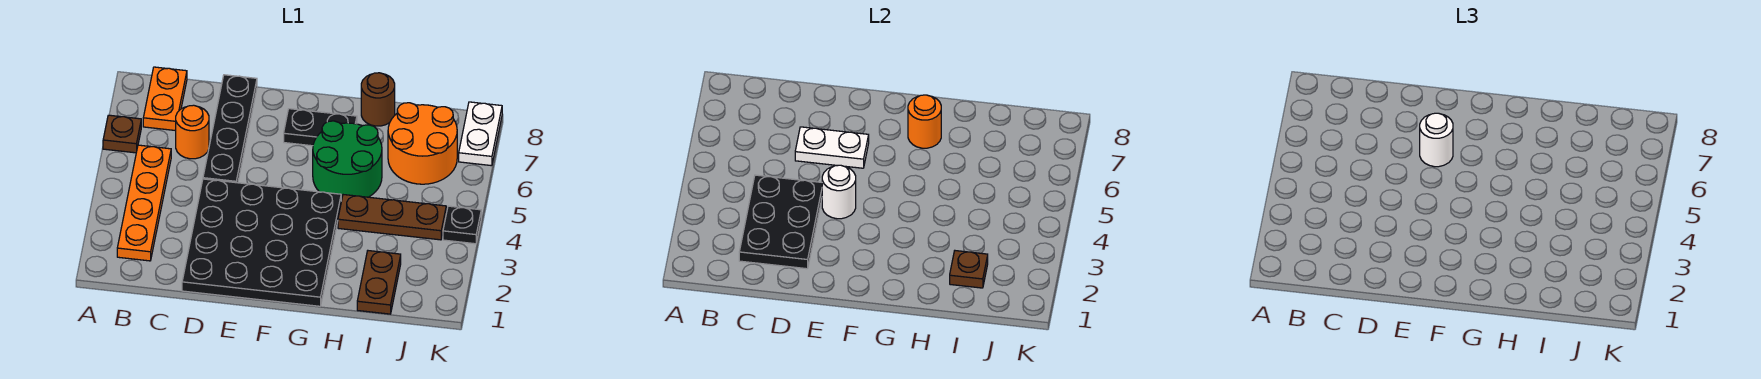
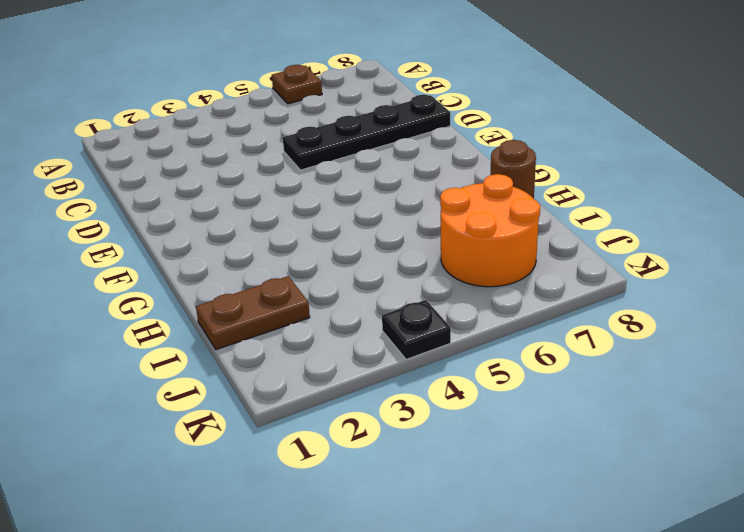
none -> orange plate B2:B5 level 1
none -> orange plate B7:B8 level 1
none -> orange round brick C6 level 1

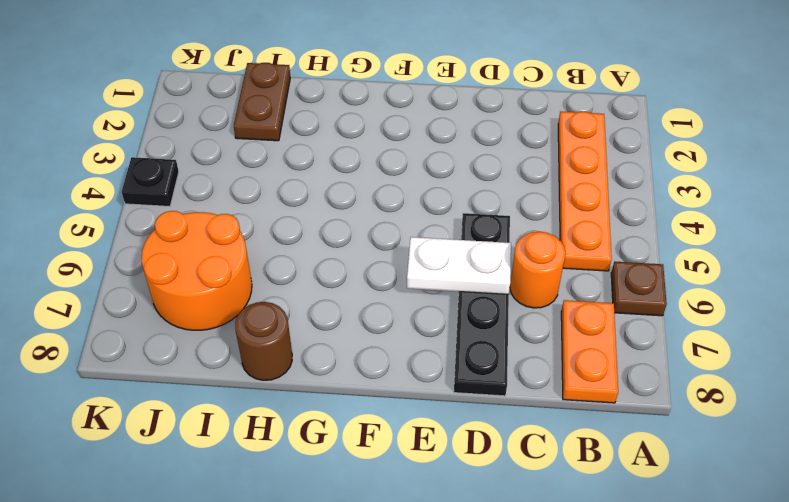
none -> black plate D1:G4 level 1
none -> black plate F7:G7 level 1
none -> green round brick G5:H6 level 1

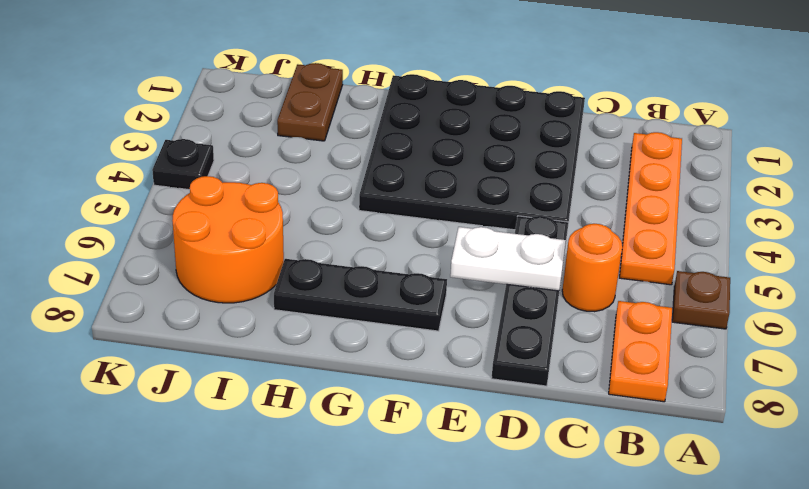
black plate F7:H7 level 1 -> black plate F7:G7 level 1
none -> green round brick G5:H6 level 1
none -> brown plate H4:J4 level 1
none -> brown round brick H8 level 1

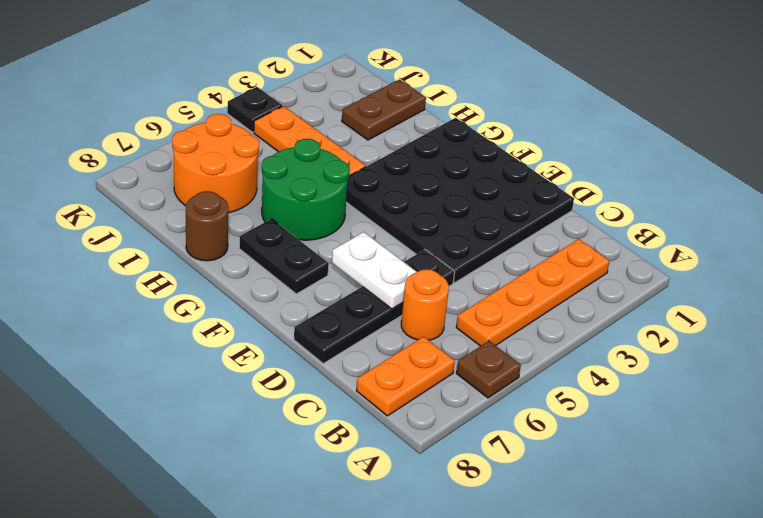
orange plate H4:J4 level 1 -> brown plate H4:J4 level 1
none -> white plate K7:K8 level 1
none -> black plate C2:D4 level 2
none -> white round brick E4 level 2

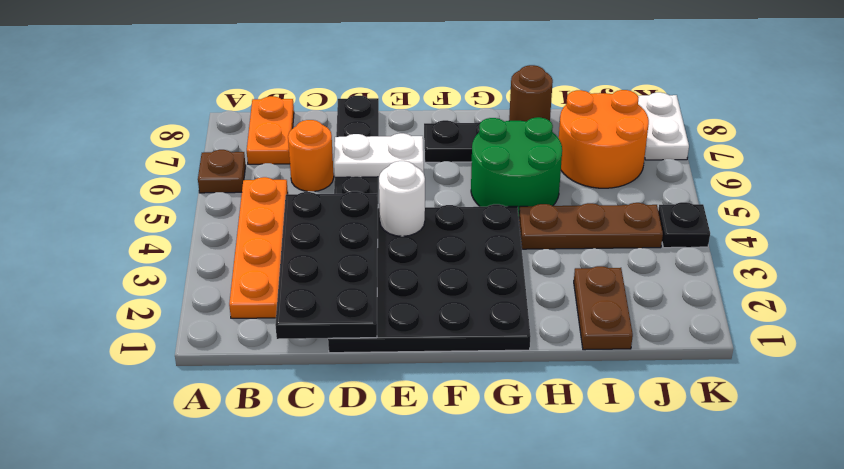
black plate C1:D4 level 2 -> black plate C2:D4 level 2
none -> orange round brick G7 level 2
none -> brown plate I2 level 2
none -> white round brick E6 level 3

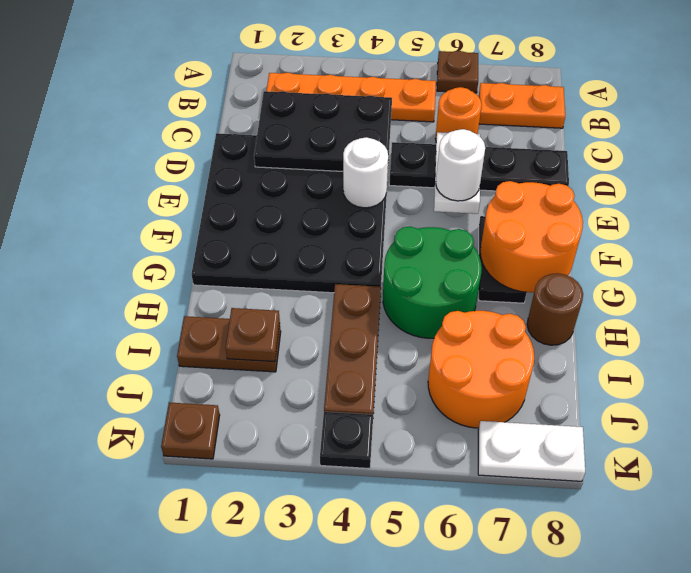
orange round brick F7:G8 level 2 -> orange round brick G7 level 2
brown plate K1 level 1 -> none

